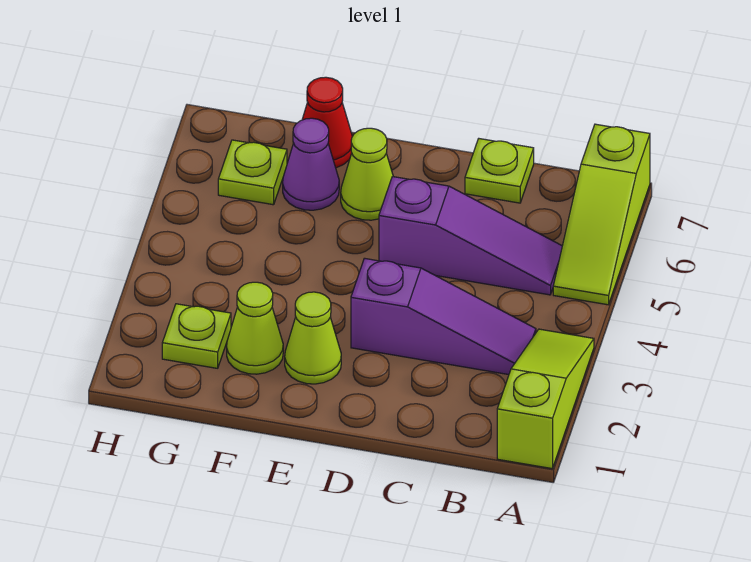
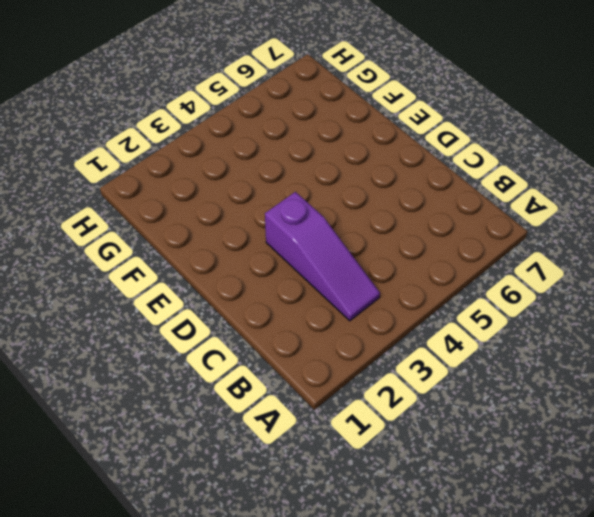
none -> lime slope A1:A3 level 1 top 1
none -> lime slope A5:A7 level 1 top 7
none -> purple slope B5:D5 level 1 top D

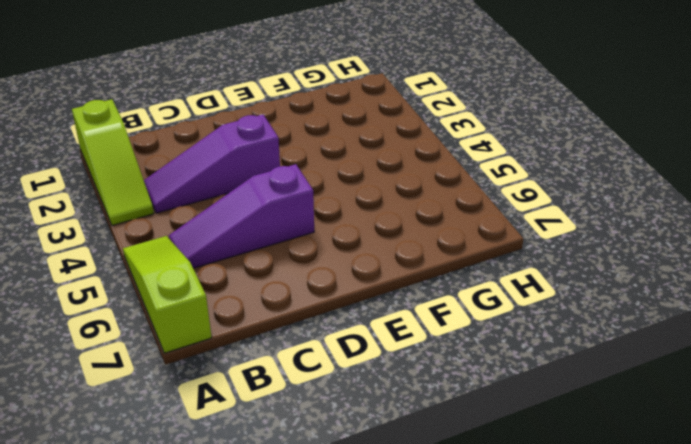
none -> lime plate C7 level 1
none -> lime cone E2 level 1
none -> lime cone E6 level 1

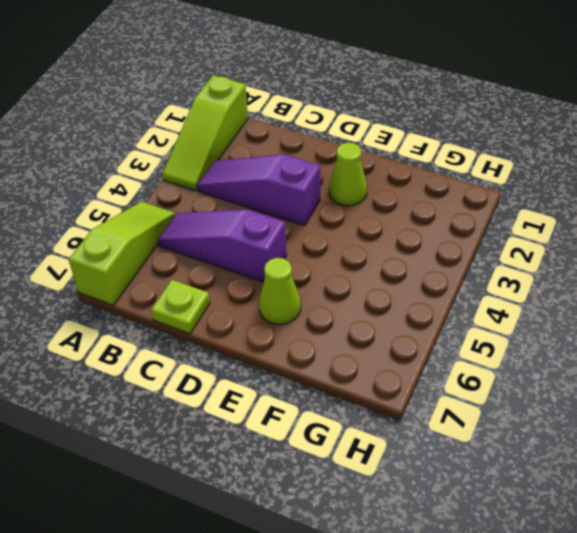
none -> lime cone F2 level 1
none -> purple cone F6 level 1
none -> red cone F7 level 1

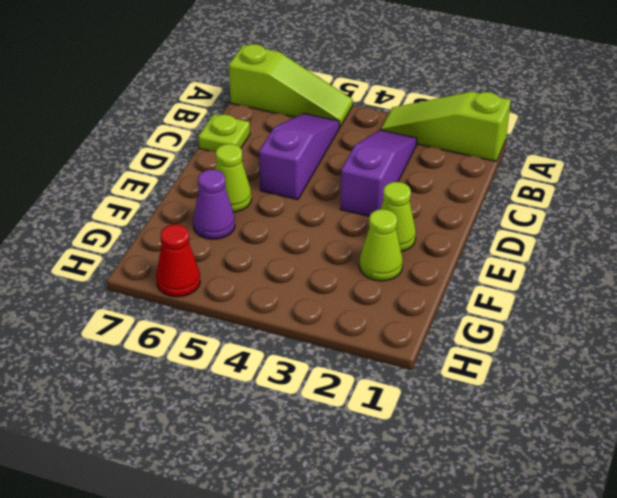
red cone H6 level 1 -> red cone F7 level 1
none -> lime plate G2 level 1
none -> lime plate G6 level 1

